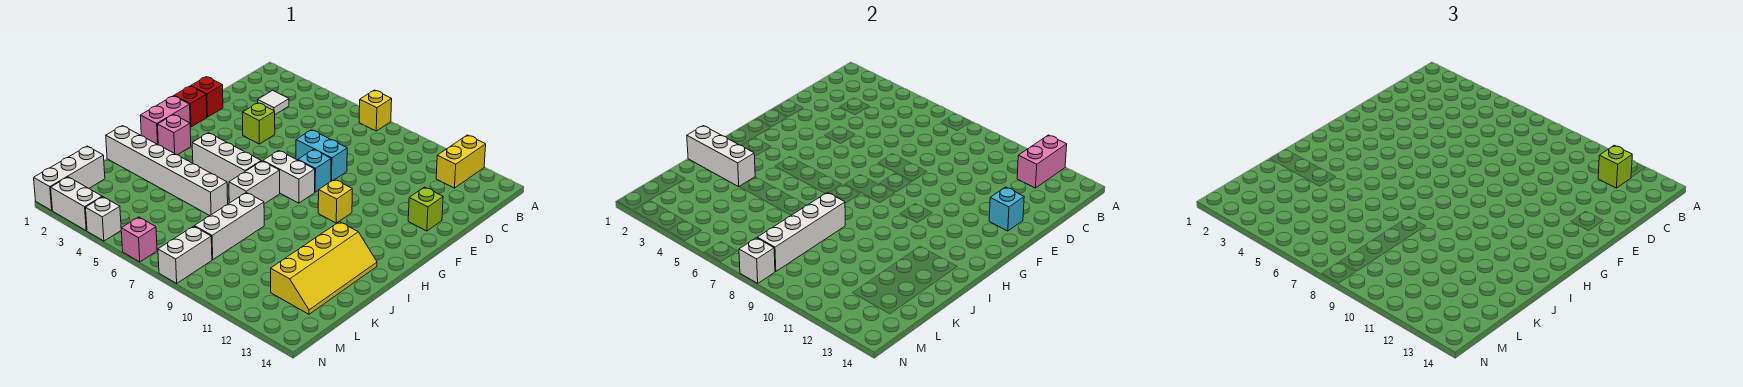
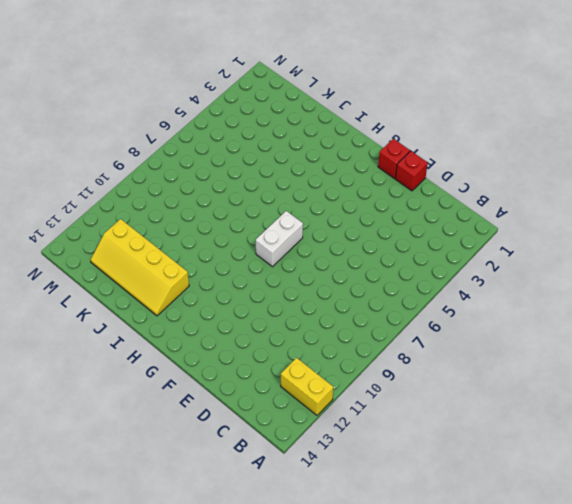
none -> yellow brick A7 level 1
none -> white tile C3 level 1
none -> lime brick E4 level 1

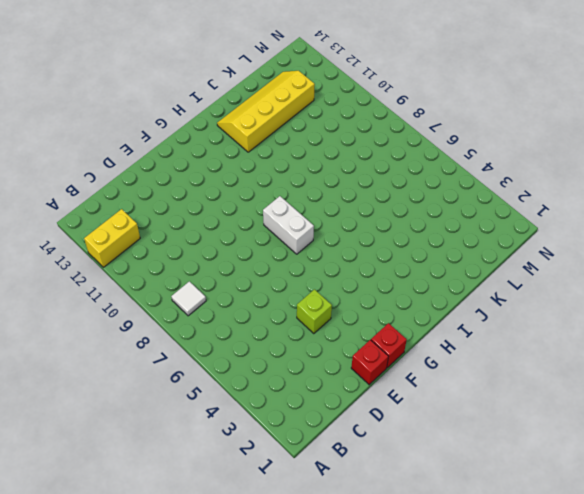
white tile B8 level 1 -> white tile C3 level 1
none -> yellow brick A7 level 1
none -> cyan brick E7:E8 level 1
none -> lime brick E13 level 1

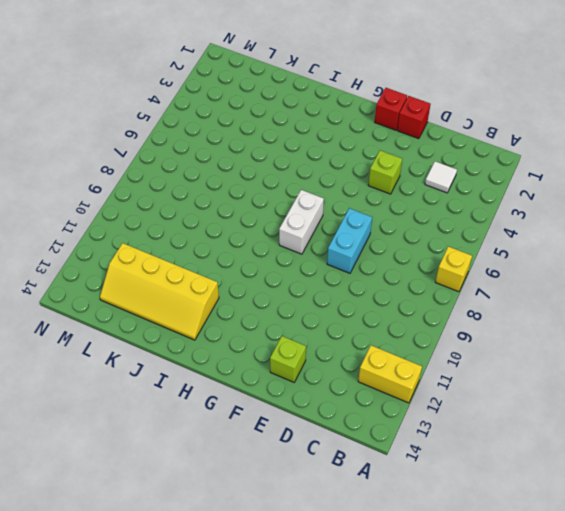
none -> cyan brick F8 level 1
none -> pink brick G1:H1 level 1
none -> yellow brick G10 level 1

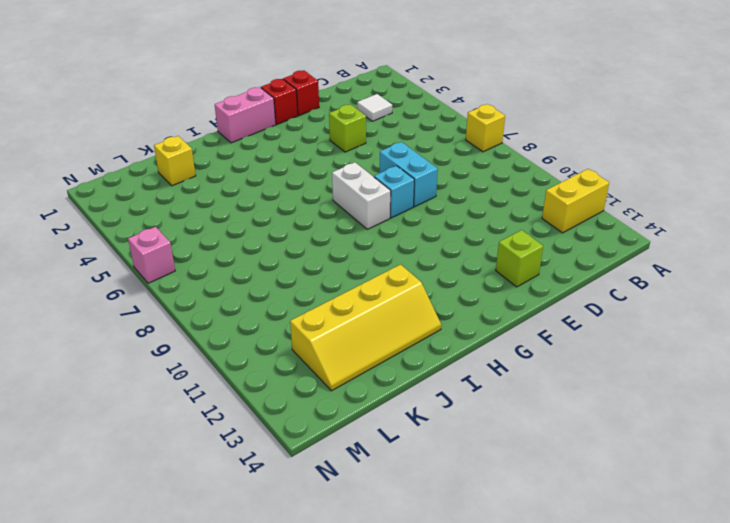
yellow brick K2 level 1 -> yellow brick G10 level 1
none -> pink brick H2 level 1
none -> white brick H4:H6 level 1
none -> white brick H7:I7 level 1

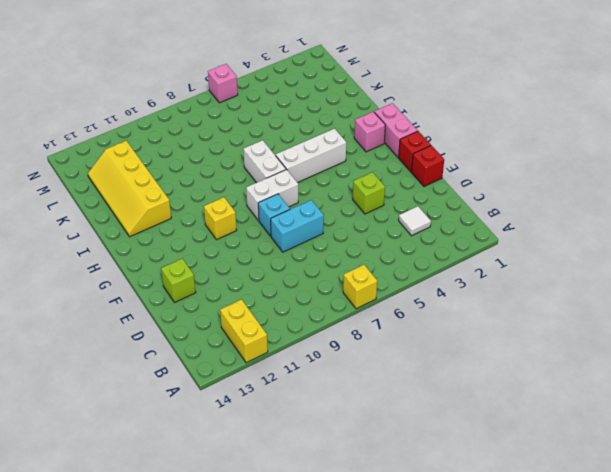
none -> white brick J1:J6 level 1
none -> white brick J8:L8 level 1
none -> white brick L1:N1 level 1

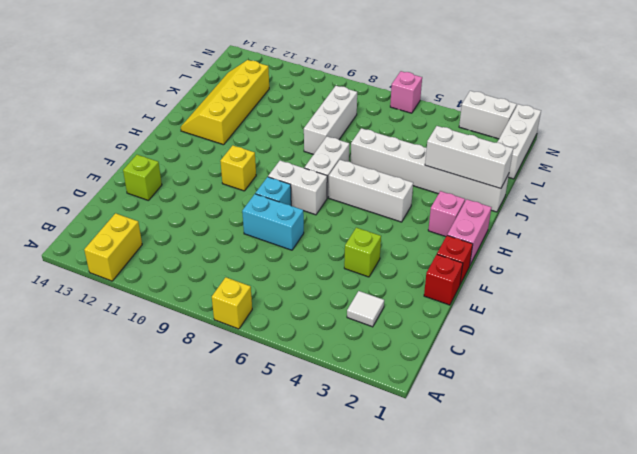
none -> white brick M8:N8 level 1
none -> white brick N4 level 1
none -> pink brick A12:B12 level 2

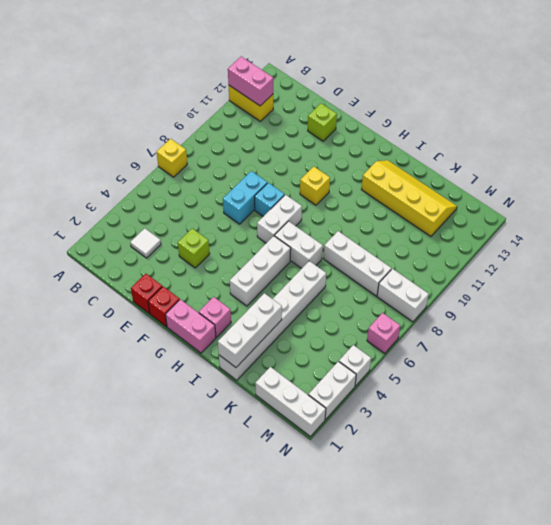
none -> cyan brick E13 level 2
none -> white brick J8:M8 level 2
none -> white brick N8 level 2

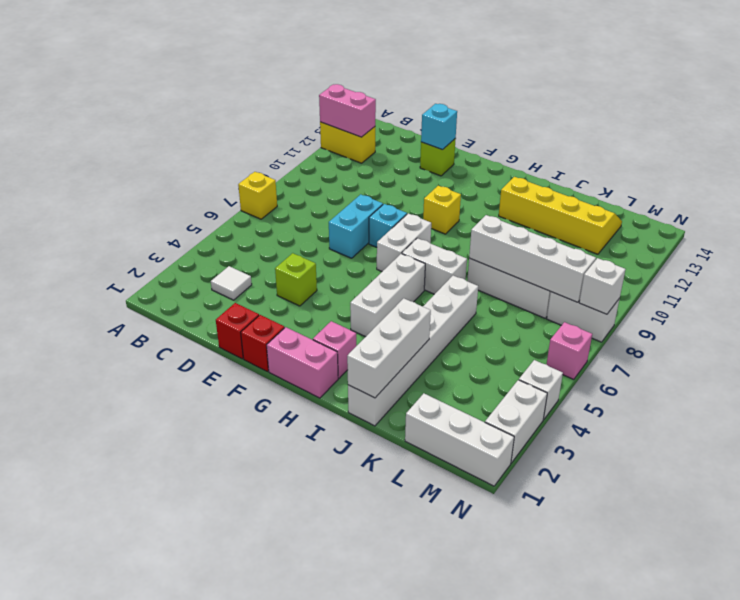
none -> lime brick B12 level 3

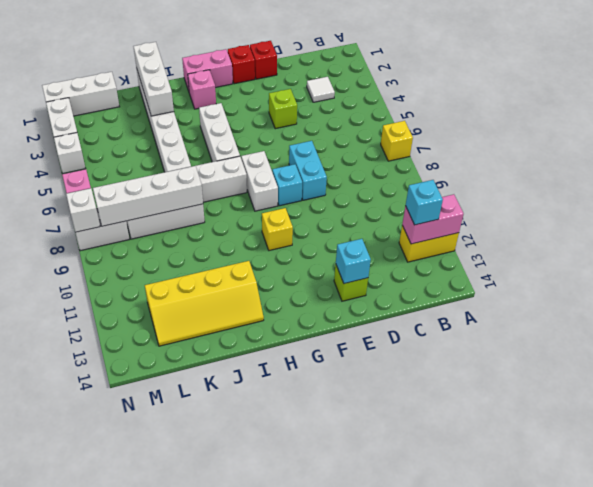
cyan brick B12 level 3 -> lime brick B12 level 3

